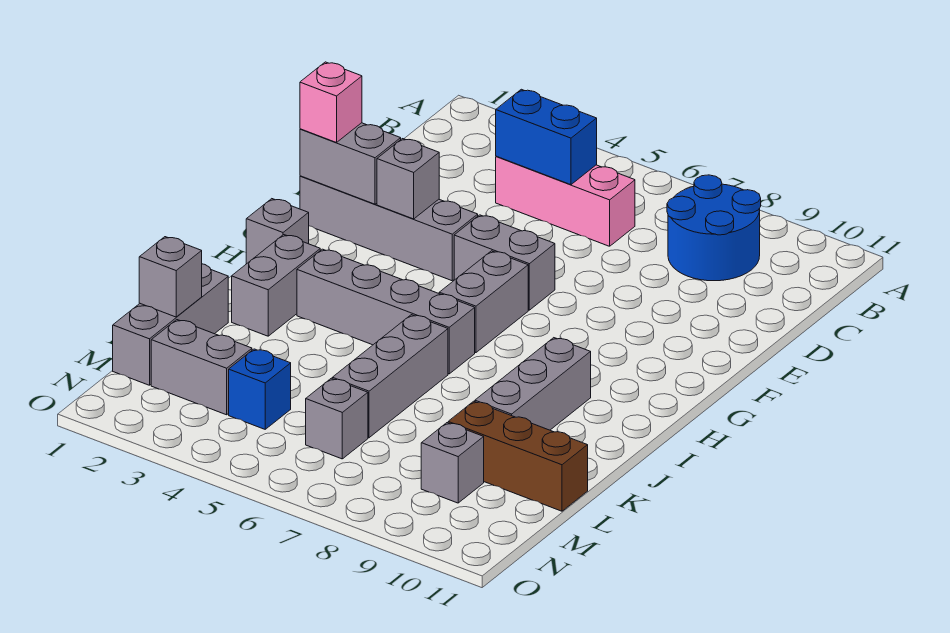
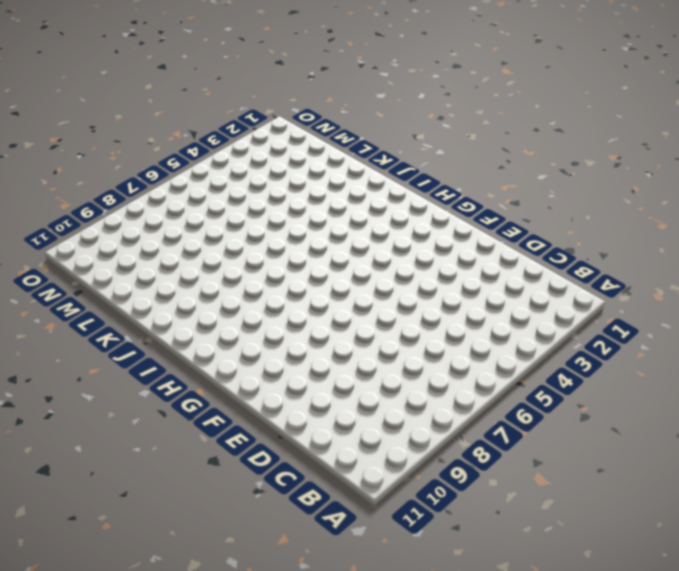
none -> blue round brick B8:C9 level 1
none -> pink brick C4:C6 level 1
none -> grey brick F1:F4 level 1

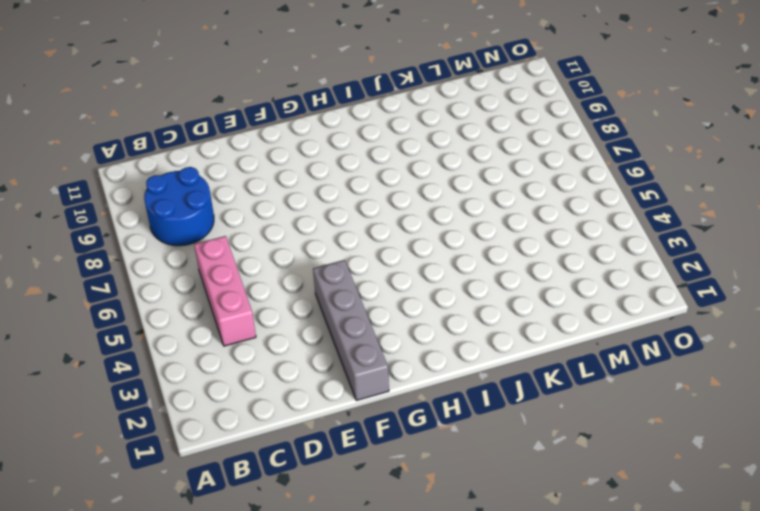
none -> grey brick F5:F6 level 1
none -> grey brick G6:H6 level 1
none -> grey brick H1 level 1

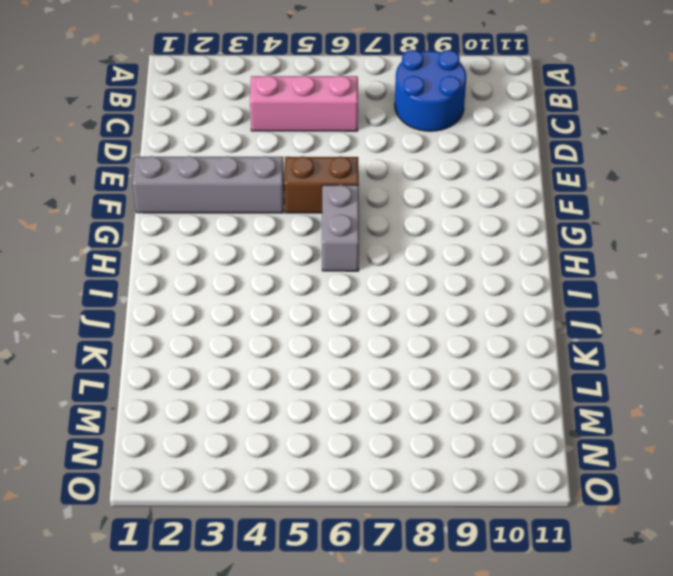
brown brick F5:F6 level 1 -> grey brick F5:F6 level 1
none -> grey brick H1 level 1
none -> grey brick I2:J2 level 1
none -> grey brick I3:I6 level 1

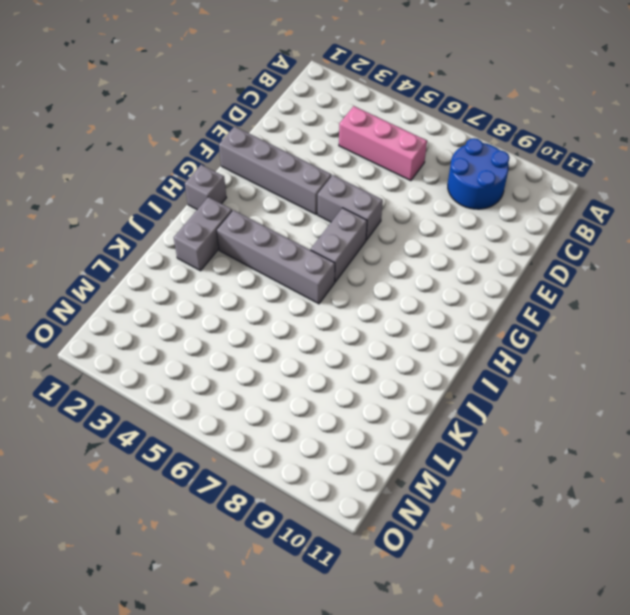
none -> grey brick I9:K9 level 1
none -> grey brick J6:L6 level 1
none -> grey brick K1:M1 level 1

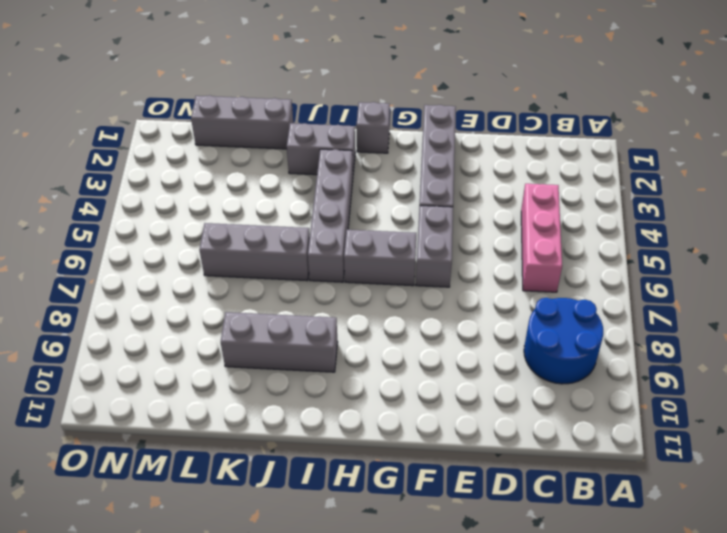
none -> brown brick L9:L11 level 1
none -> grey brick M2:M3 level 1
none -> blue brick M4 level 1

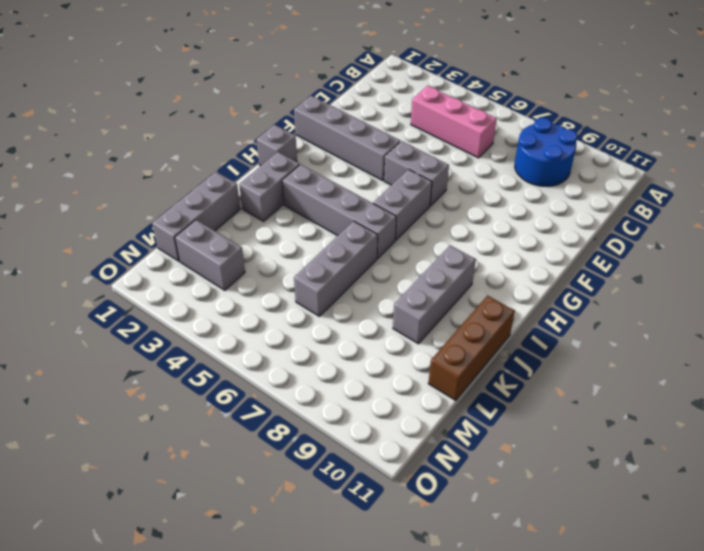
brown brick J11:L11 level 1 -> brown brick L9:L11 level 1
none -> blue brick M4 level 1
none -> grey brick M6 level 1
none -> grey brick M9 level 1

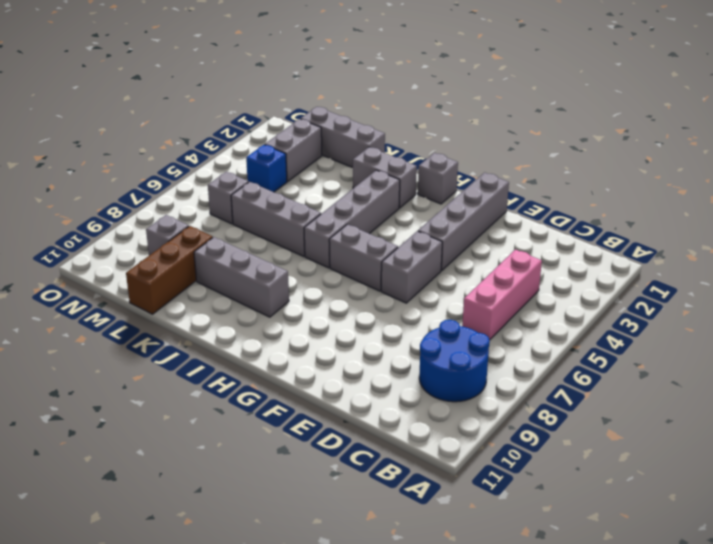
none -> blue brick C4:C5 level 2
none -> grey brick F1:F2 level 2
none -> grey brick F3 level 2

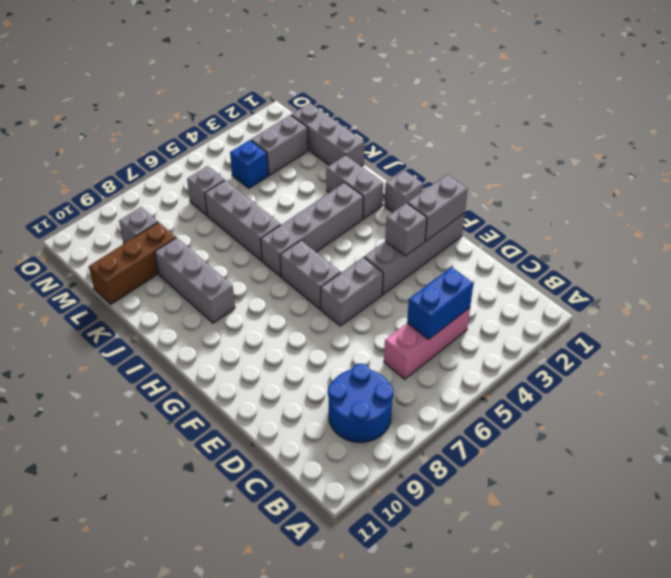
none -> grey brick L1 level 2
none -> pink brick F1 level 3

